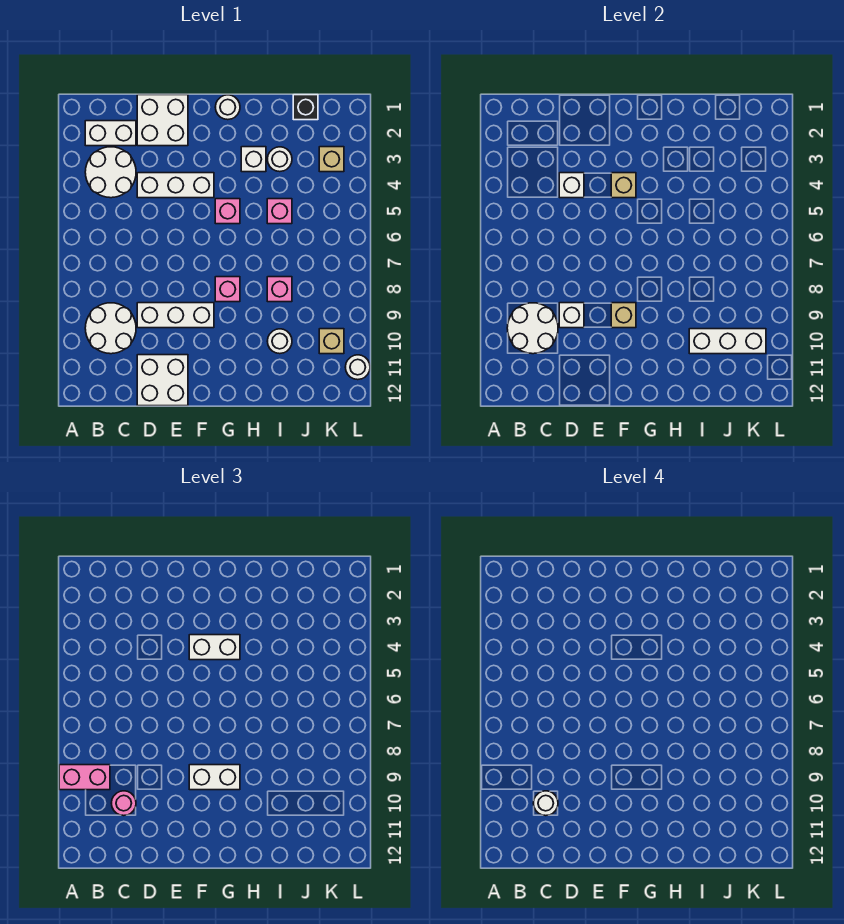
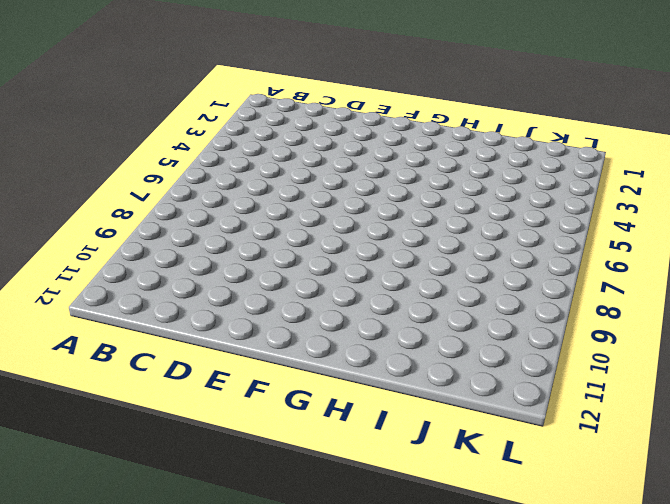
none -> white brick B2:C2 level 1
none -> white round brick B3:C4 level 1
none -> white round brick B9:C10 level 1
none -> white brick D1:E2 level 1

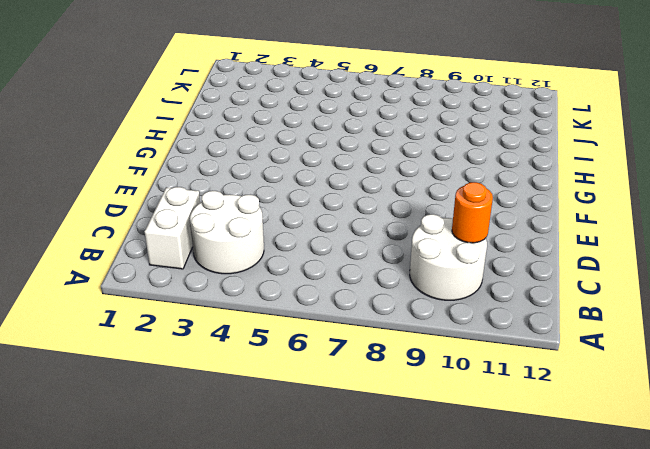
orange round brick C10 level 2 -> white round brick B9:C10 level 2
none -> white brick D1:E2 level 1
none -> white brick D4:F4 level 1
none -> white brick D9:F9 level 1
none -> white brick D11:E12 level 1

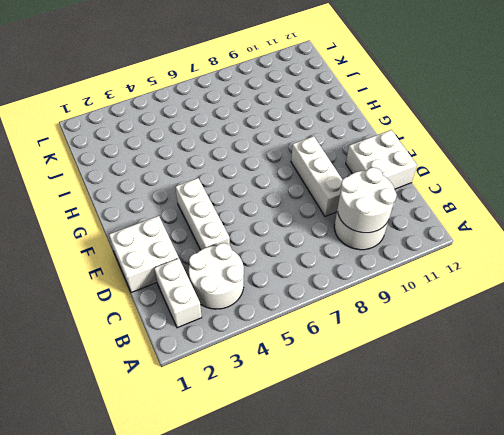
none -> white round brick G1 level 1
none -> pink brick G5 level 1
none -> pink brick G8 level 1
none -> white brick H3 level 1

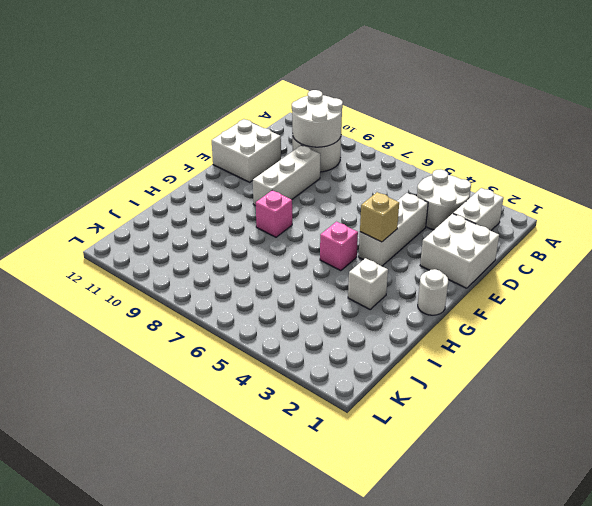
none -> white round brick I3 level 1
none -> pink brick I5 level 1
none -> pink brick I8 level 1
none -> white round brick I10 level 1

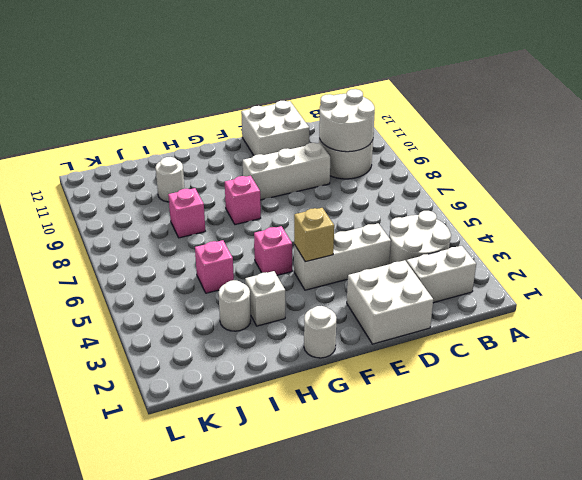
none -> black brick J1 level 1
none -> tan brick K3 level 1
none -> tan brick K10 level 1
none -> white round brick L11 level 1

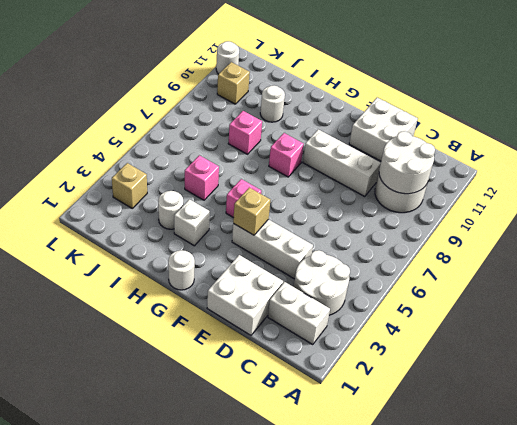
none -> black brick J1 level 1
none -> white brick D4 level 2
none -> white brick D9 level 2
none -> tan brick F9 level 2

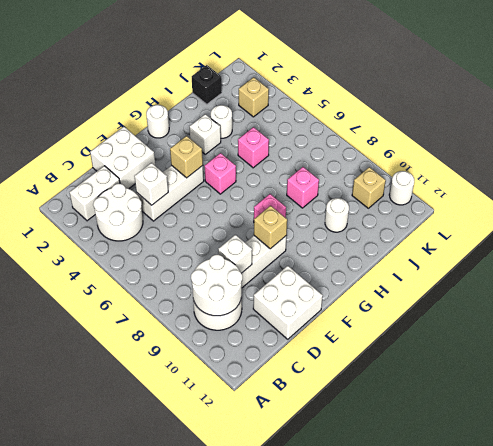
none -> white brick I10:K10 level 2
none -> pink brick A9:B9 level 3
none -> pink round brick C10 level 3
none -> white brick F4:G4 level 3

